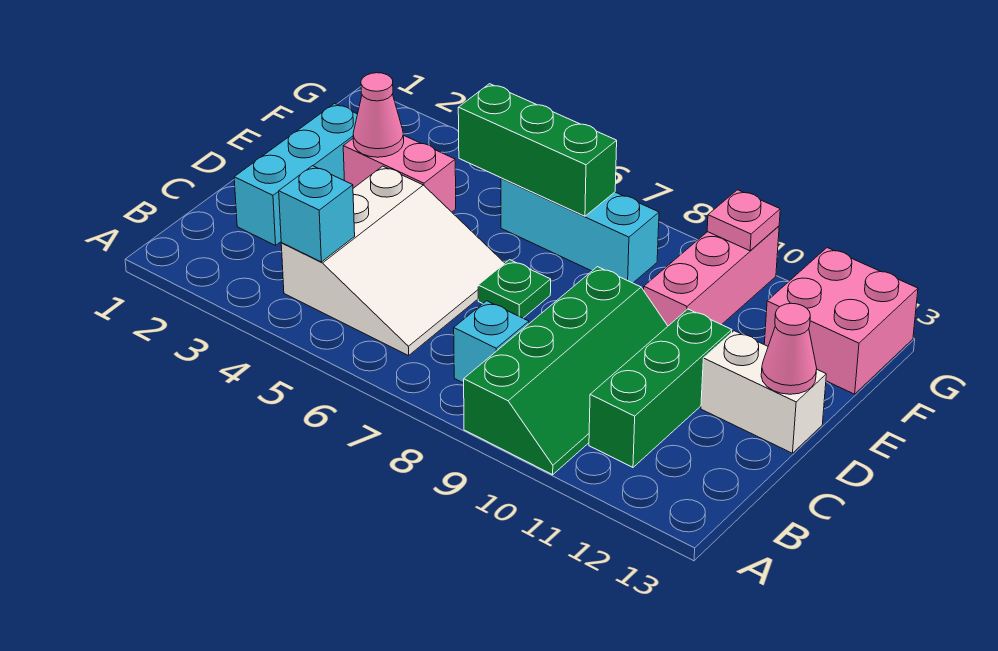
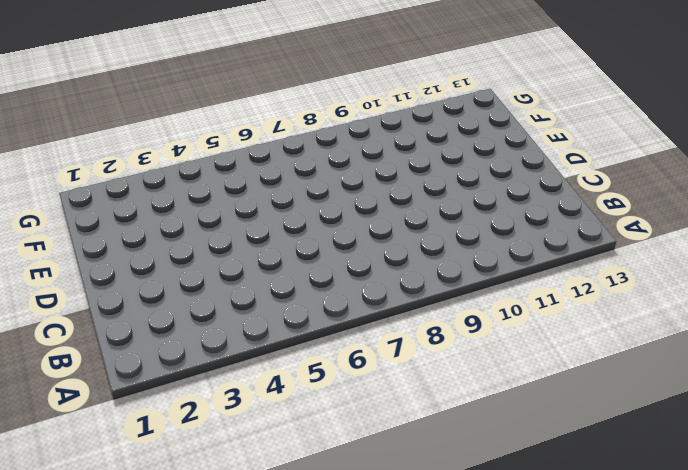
none -> green slope A9:D10 level 1 top 9
none -> white slope B4:D6 level 1 top 4
none -> cyan brick B8 level 1

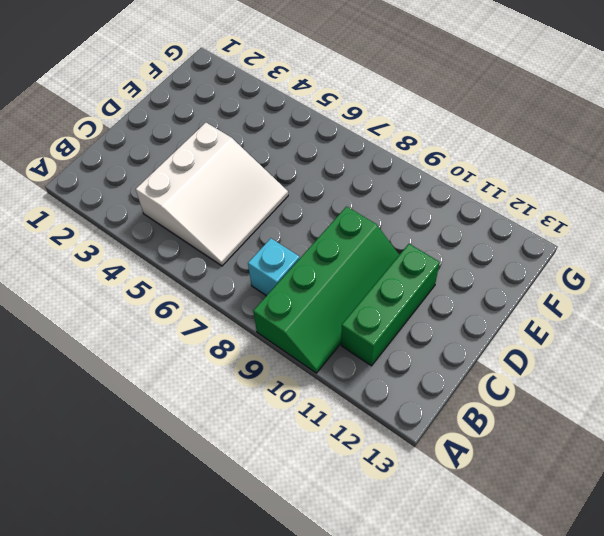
none -> cyan brick C2:E2 level 1
none -> green plate D7 level 1
none -> white brick D12:D13 level 1

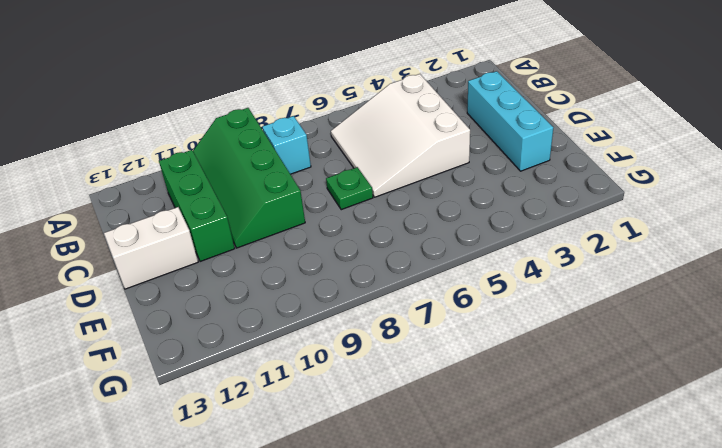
none -> pink brick E3:E4 level 1
none -> pink brick E10:G10 level 1
none -> cyan brick F6:F8 level 1

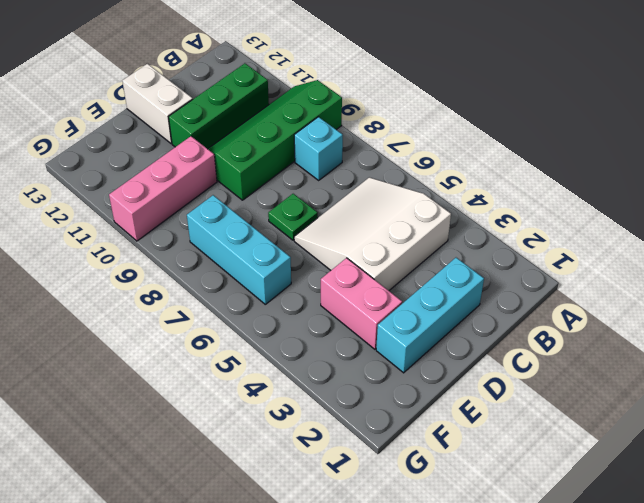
none -> pink brick F12:G13 level 1
none -> cyan brick B4 level 2
none -> pink cone D13 level 2

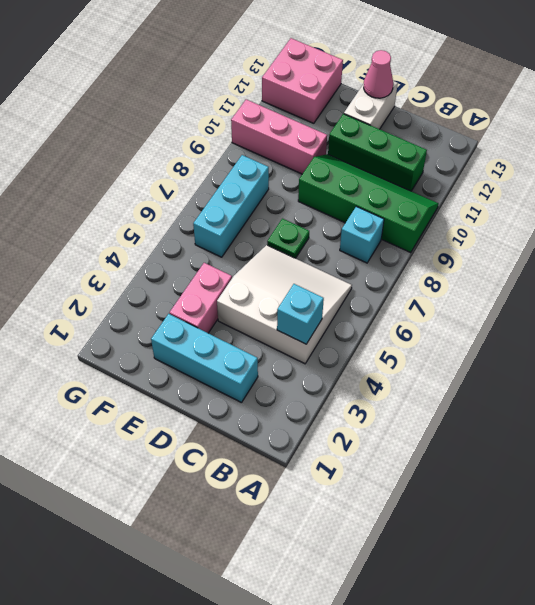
none -> pink cone E3 level 2
none -> green brick F5:F7 level 2
none -> pink plate G10 level 2

